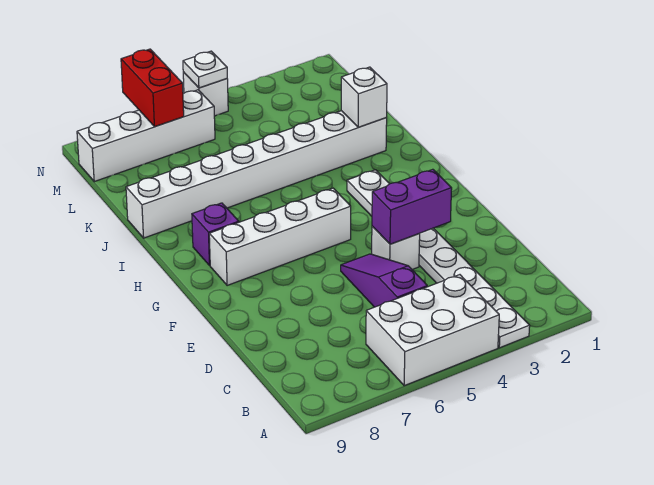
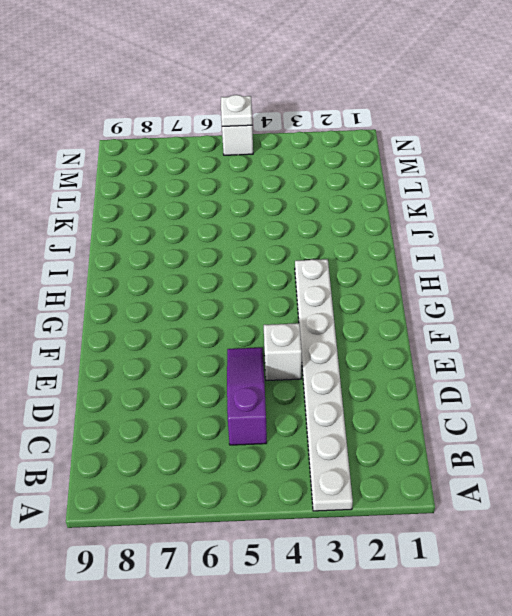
none -> white brick A4:B6 level 1
none -> white brick G5:G8 level 1
none -> purple brick H8 level 1

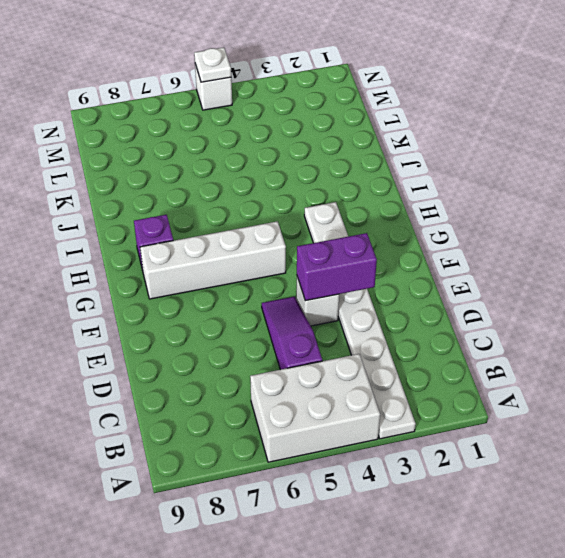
none -> white brick J2:J9 level 1
none -> white brick M6:M9 level 1
none -> white brick J2 level 2

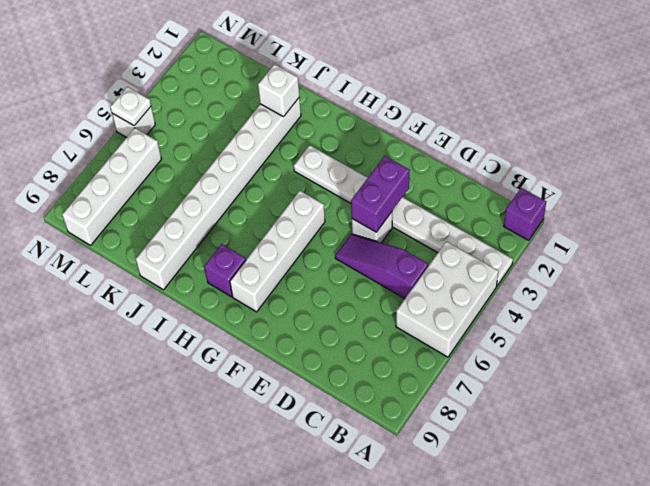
purple brick A1 level 1 -> none
none -> red brick M7:N7 level 2

